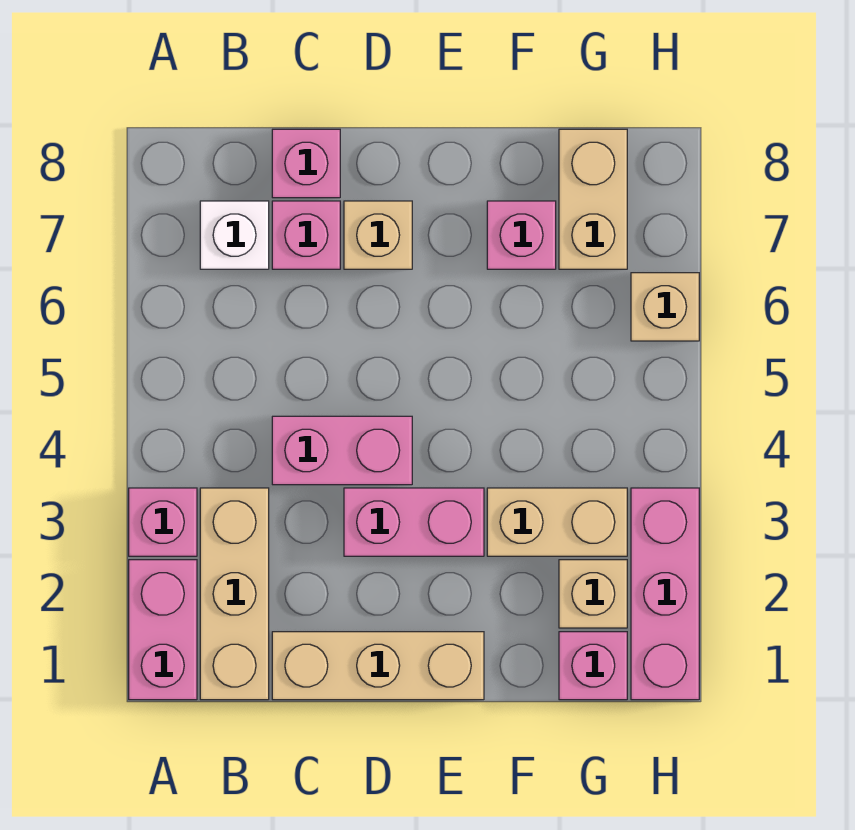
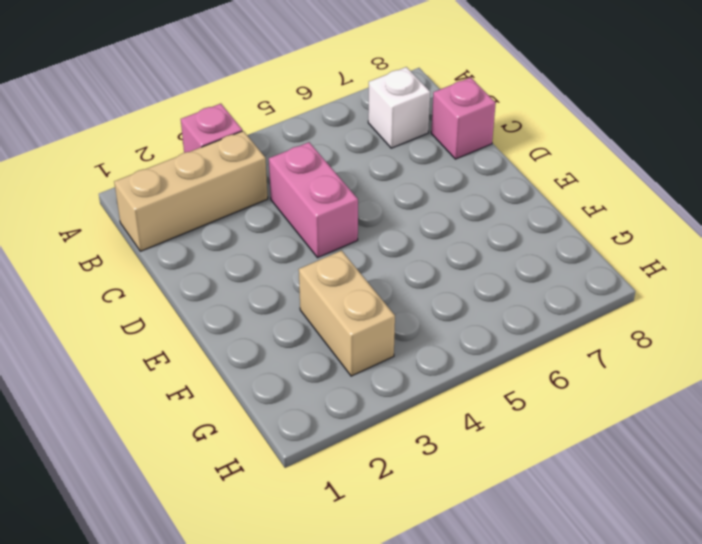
none -> pink brick A1:A2 level 1
none -> tan brick C1:E1 level 1
none -> pink brick C7 level 1

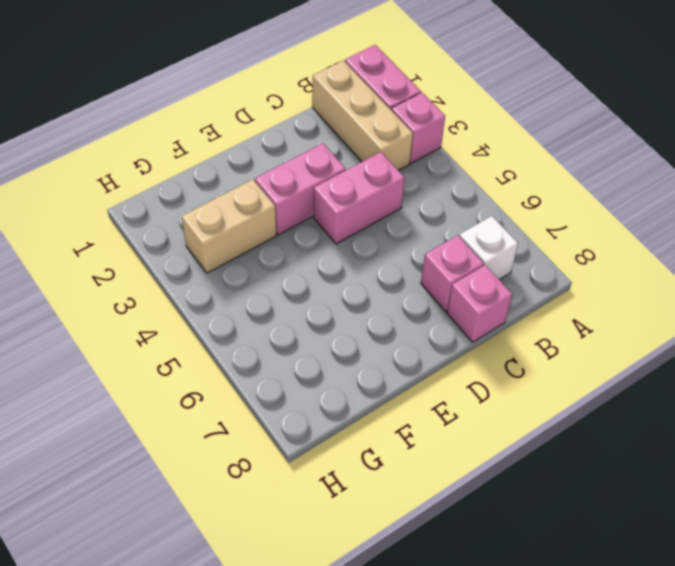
none -> tan brick C1:E1 level 1
none -> tan brick D7 level 1
none -> pink brick F7 level 1

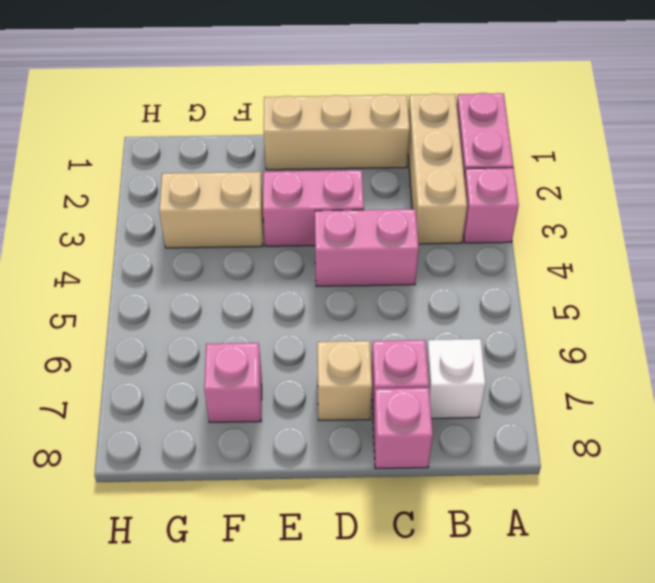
none -> pink brick G1 level 1
none -> tan brick G2 level 1
none -> tan brick G7:G8 level 1

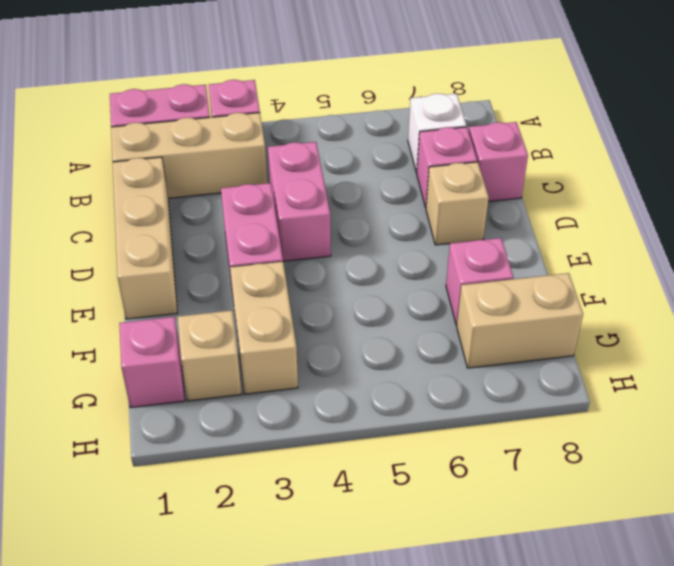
none -> pink brick H1:H3 level 1
none -> tan brick H6 level 1

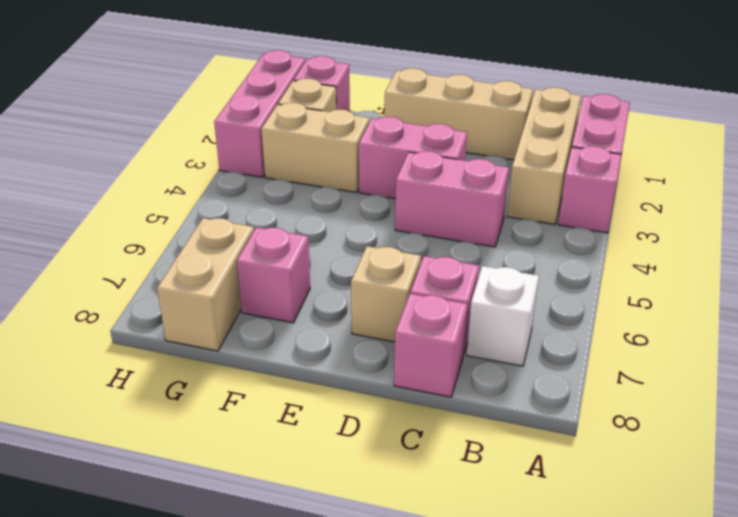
none -> tan brick H6 level 1

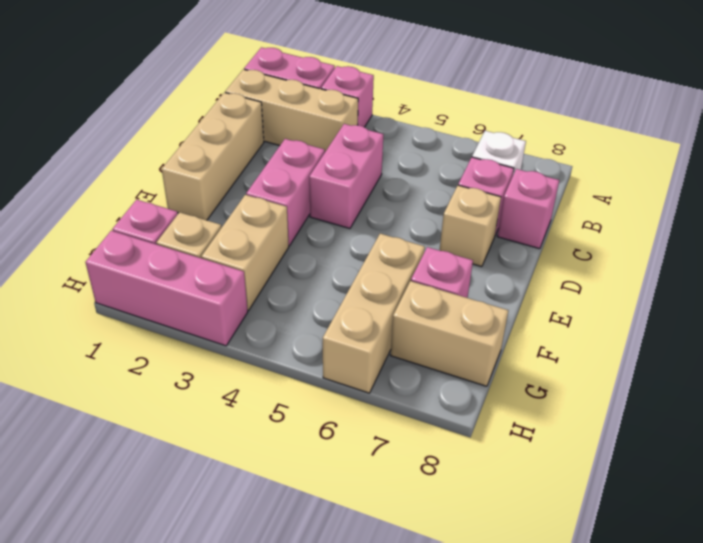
tan brick F6:H6 level 1 -> tan brick H6 level 1

